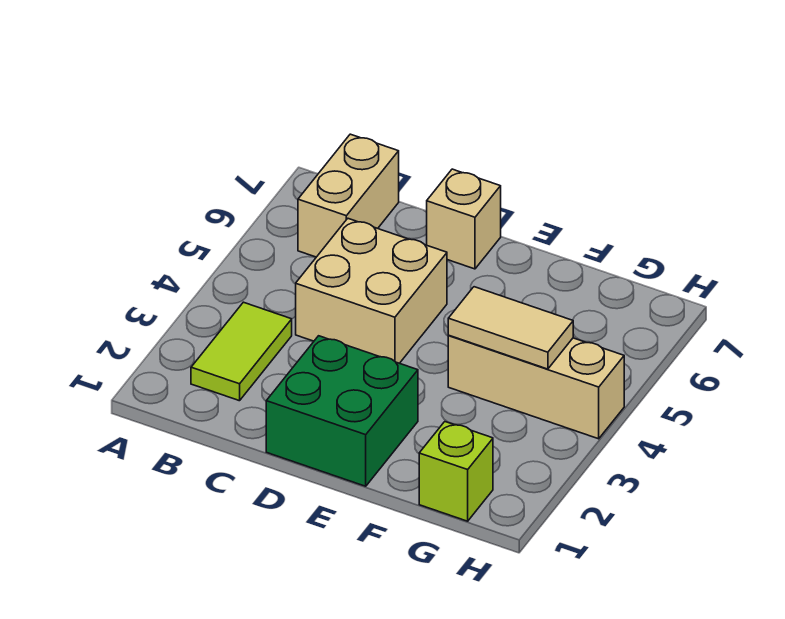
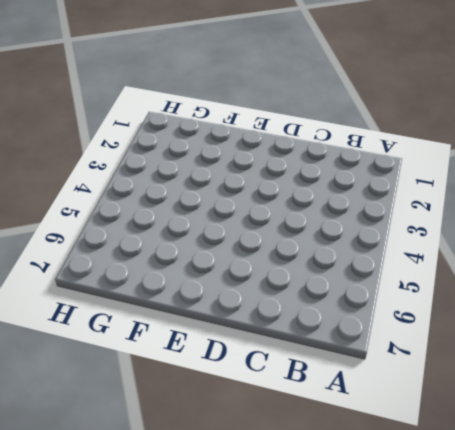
none -> lime tile B2:B3 level 1
none -> tan brick B6:B7 level 1

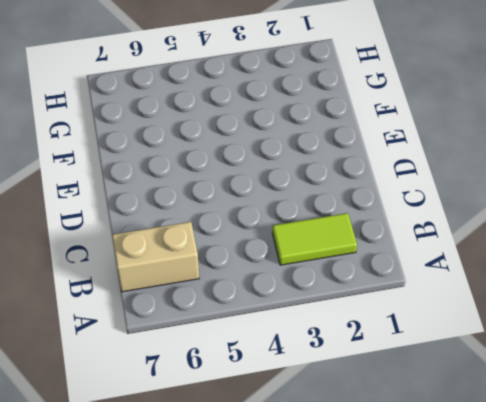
none -> tan brick C4:D5 level 1
none -> green brick D1:E2 level 1

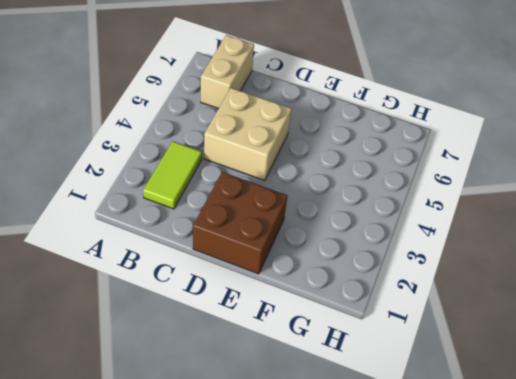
brown brick D1:E2 level 1 -> green brick D1:E2 level 1
none -> tan brick D7 level 1
none -> tan brick F4:H4 level 1

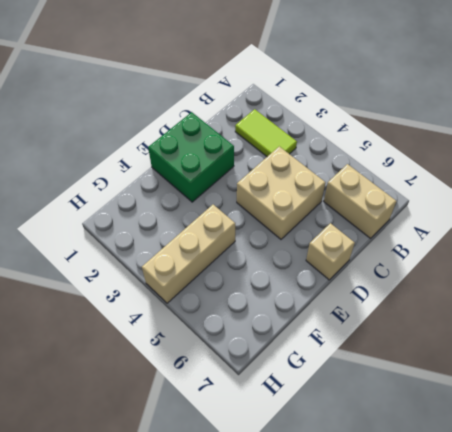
none -> lime brick G1 level 1
none -> tan tile F4:G4 level 2

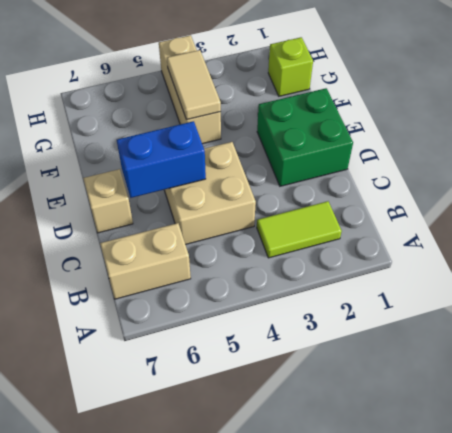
blue brick D5:D6 level 2 -> none

